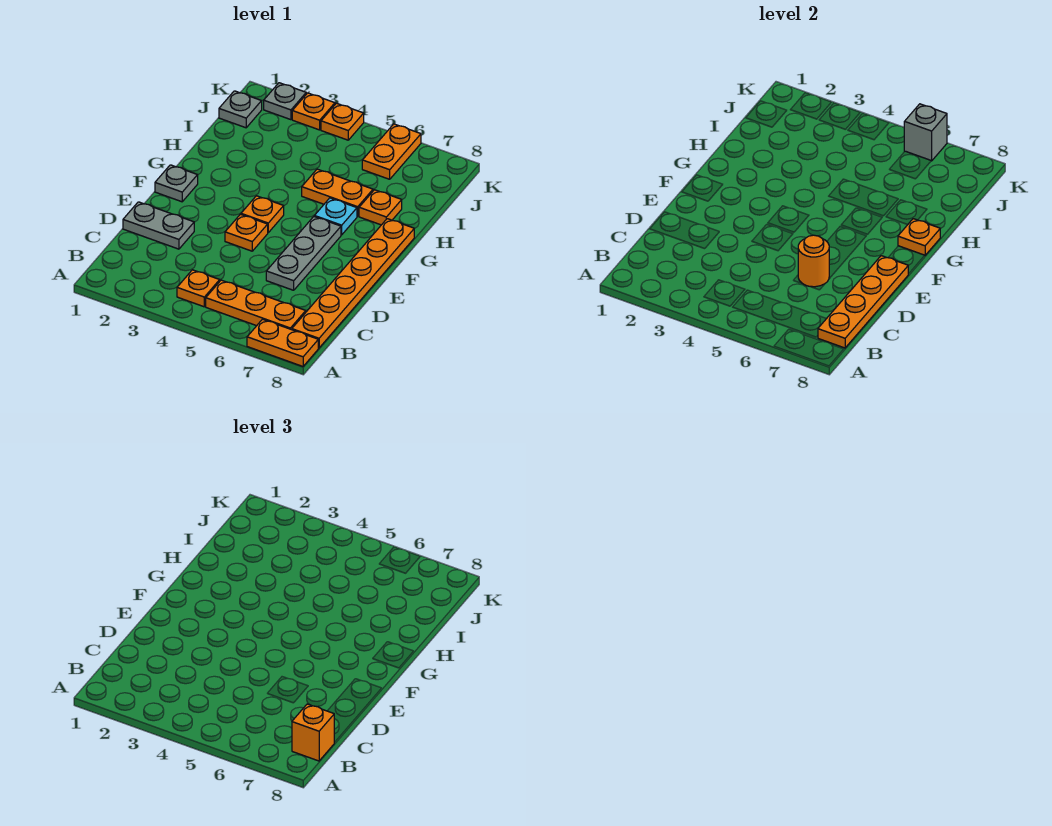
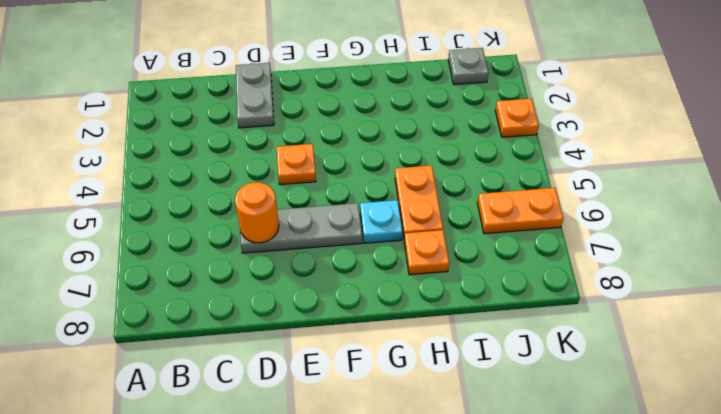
none -> orange plate A7:A8 level 1
none -> orange plate B4 level 1
none -> orange plate B5:B7 level 1

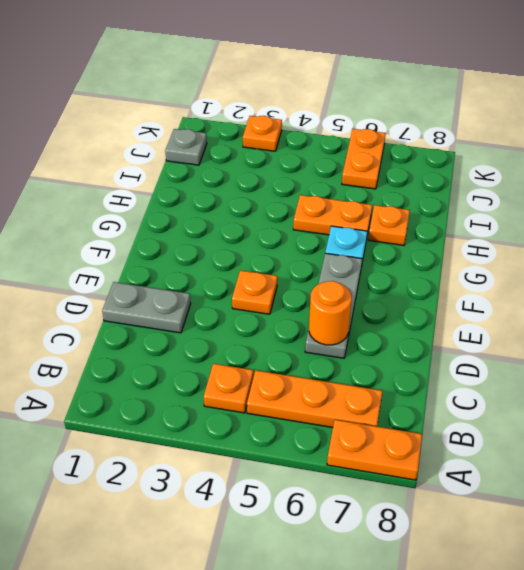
none -> orange plate B8:G8 level 1
none -> grey plate F1 level 1
none -> orange plate F4 level 1

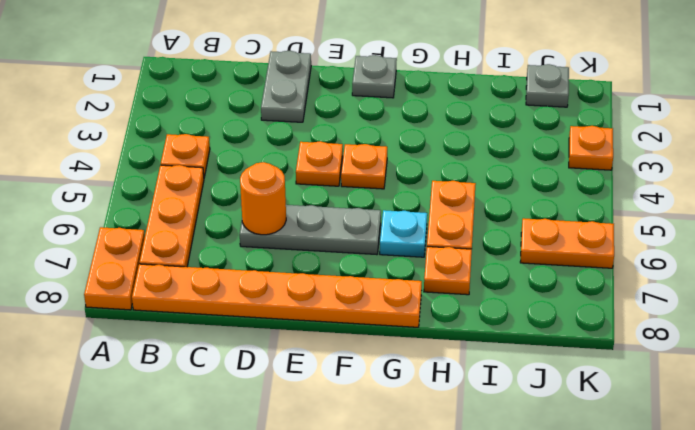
none -> grey plate K2 level 1
none -> orange plate K4 level 1
none -> orange plate B8:E8 level 2

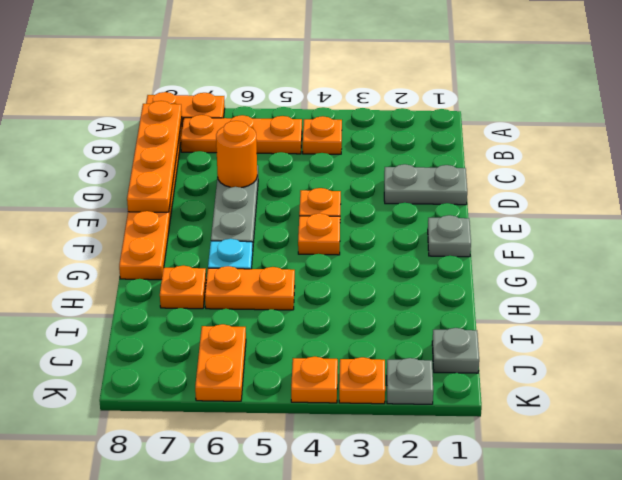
none -> orange plate G8 level 2
none -> grey brick K6 level 2
none -> orange brick B8 level 3

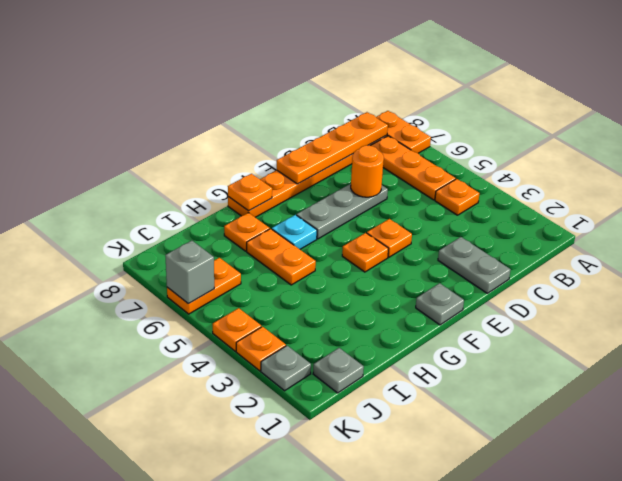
none -> orange brick B8 level 3

